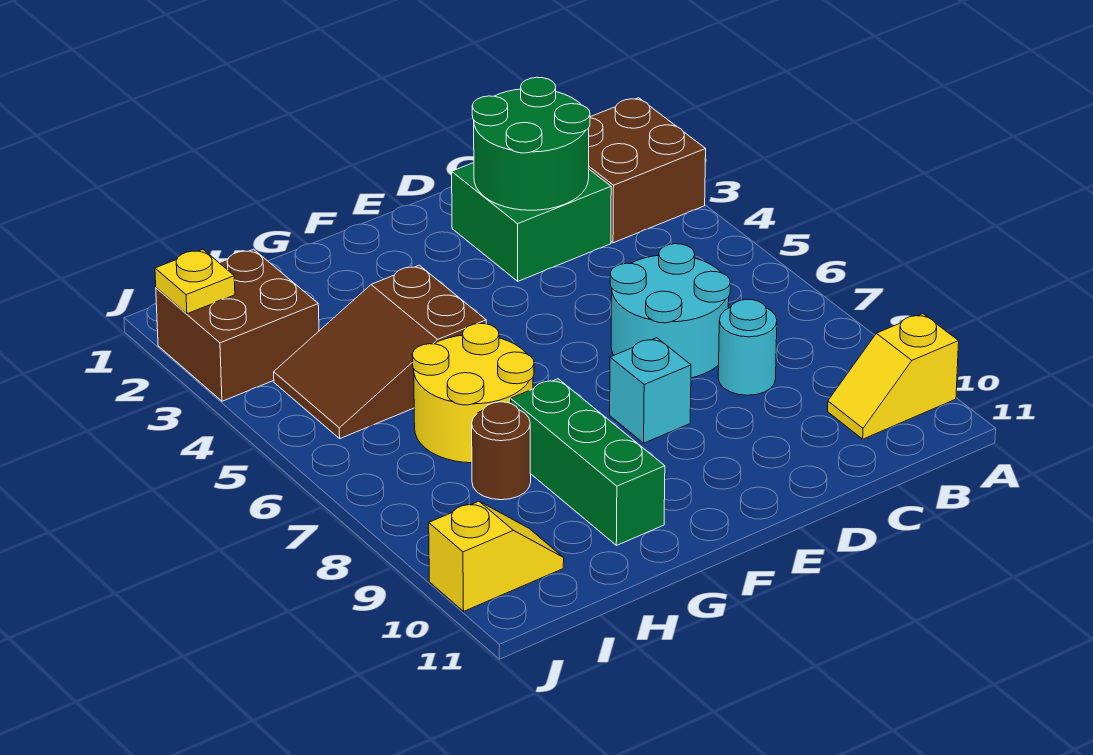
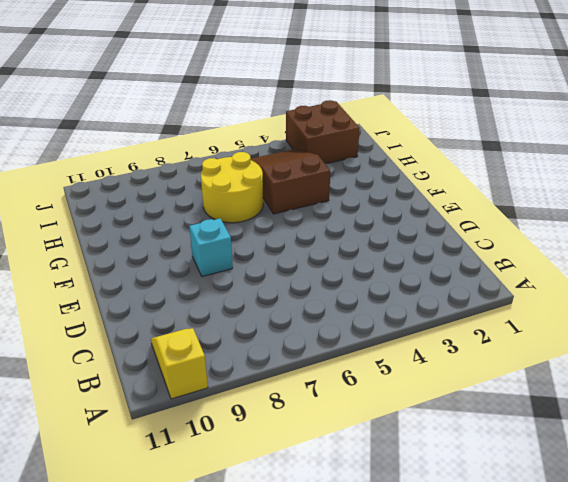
none -> brown brick A2:B3 level 1
none -> green brick C2:D3 level 1
none -> cyan round brick C6:D7 level 1

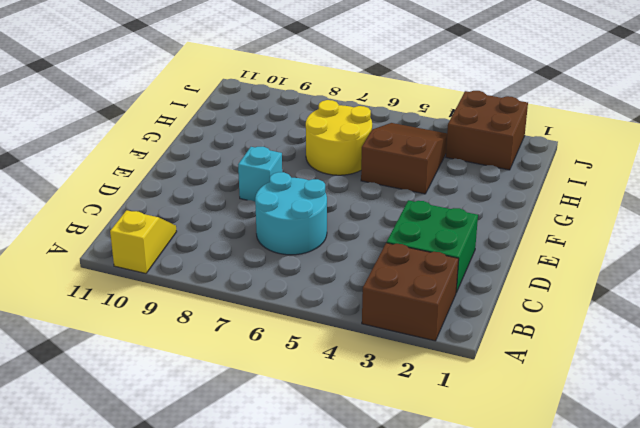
none -> cyan round brick C8 level 1
none -> green brick G8:G10 level 1
none -> brown round brick H8 level 1

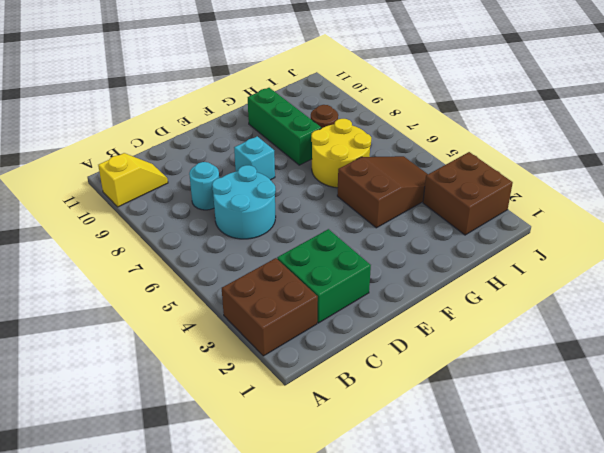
none -> yellow slope I10:J10 level 1 top J
none -> green round brick C2:D3 level 2
none -> yellow plate J2 level 2

